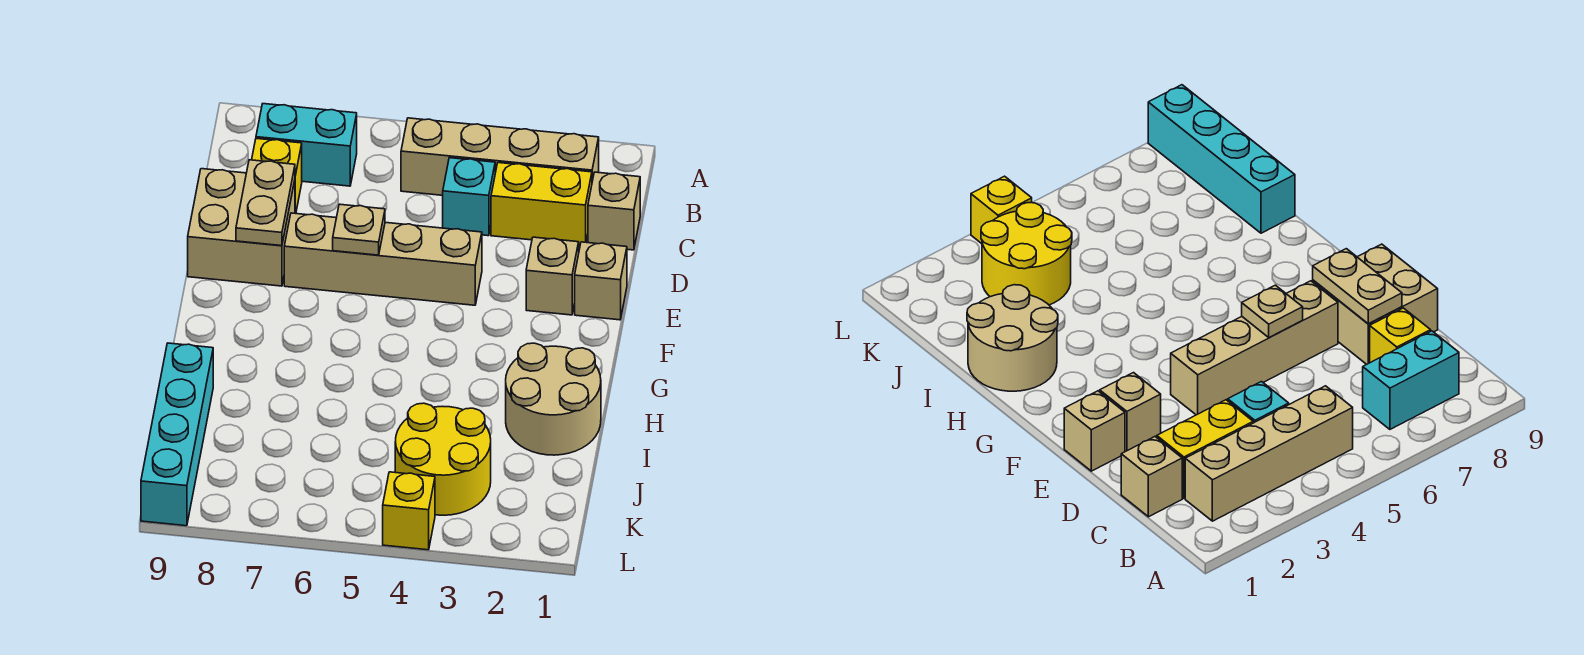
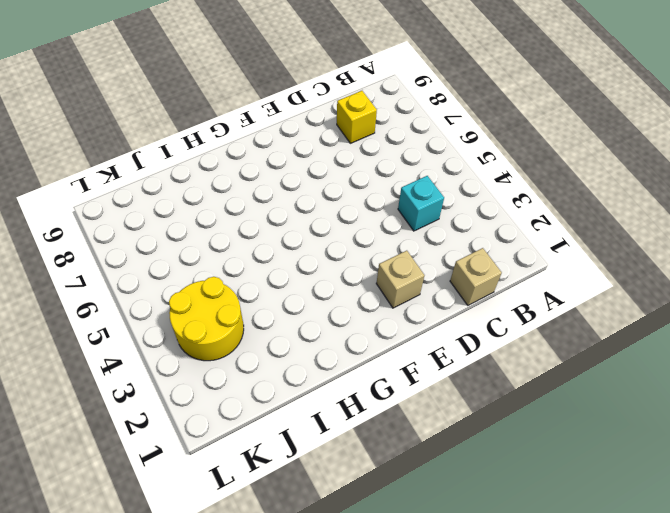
none -> tan brick B2:B5 level 1
none -> cyan brick B7:B8 level 1
none -> yellow brick C2:C3 level 1

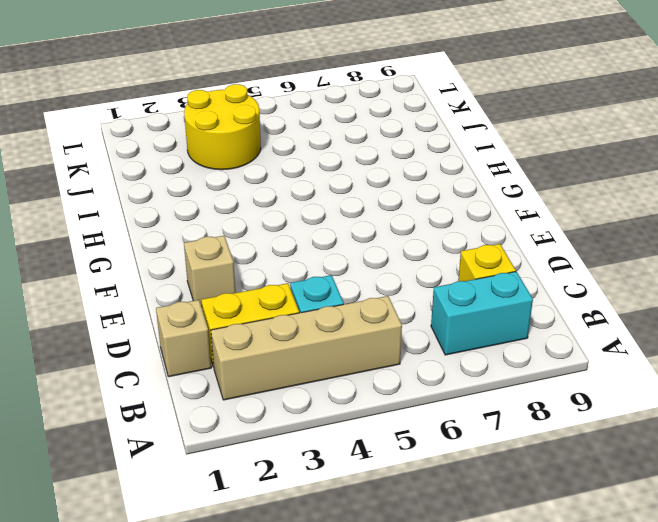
none -> tan brick D8:E9 level 1
none -> tan brick E1 level 1
none -> tan brick E4:E7 level 1

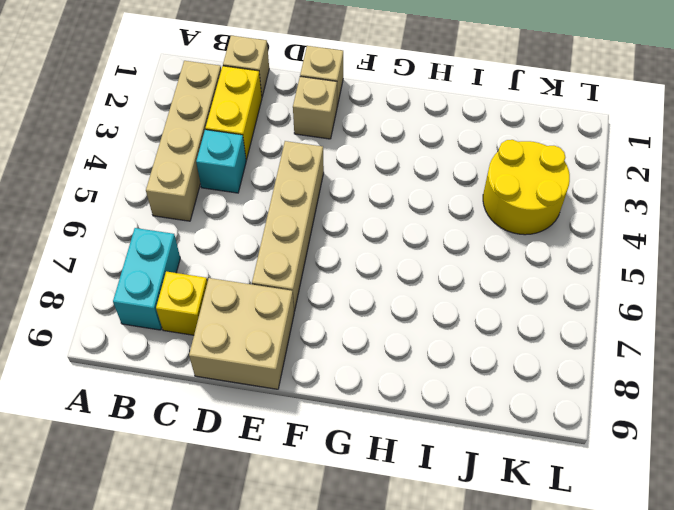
none -> tan round brick H1:I2 level 1
none -> cyan brick I9:L9 level 1
none -> yellow brick L4 level 1

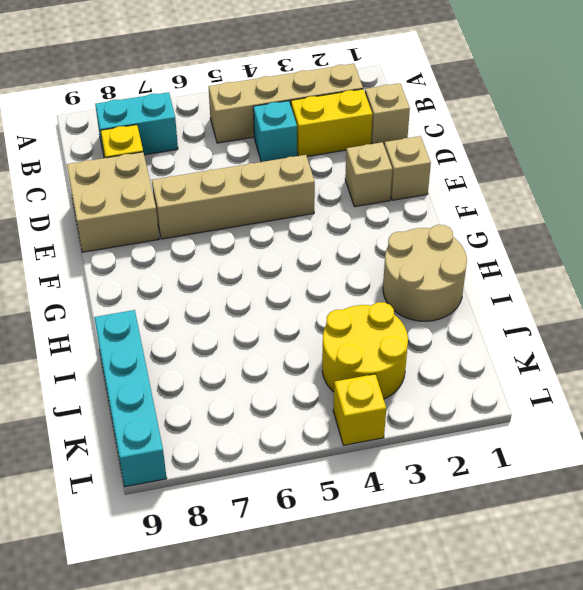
none -> tan plate D8:E8 level 2
none -> tan plate E6 level 2

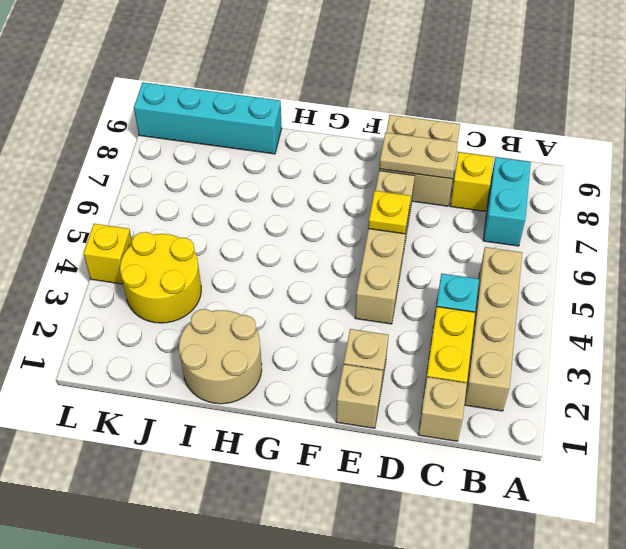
yellow plate E6 level 2 -> tan plate E6 level 2

